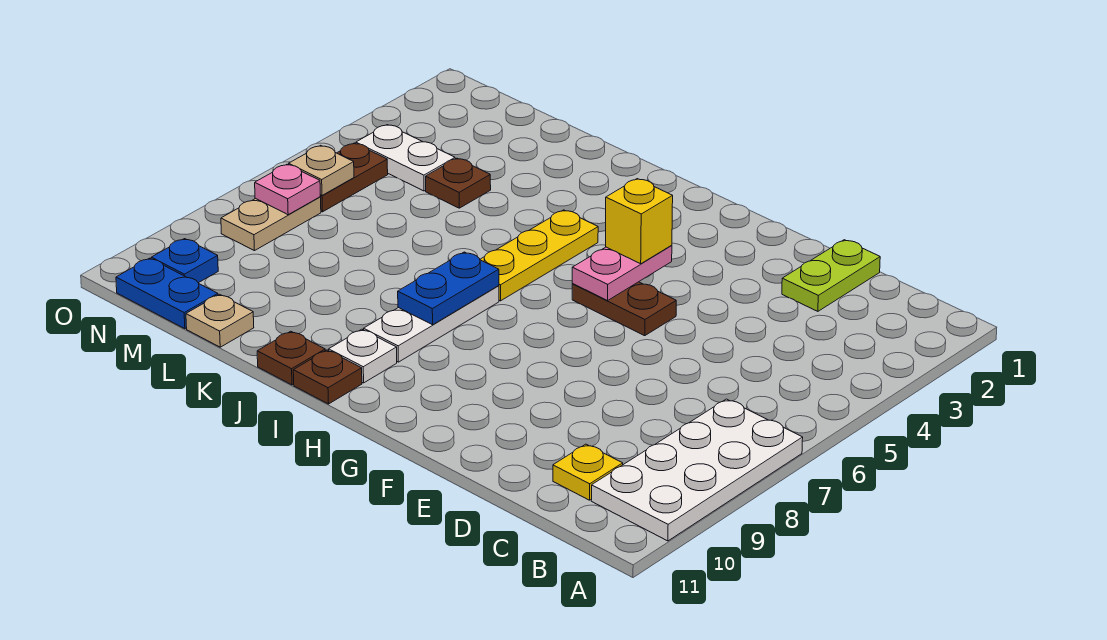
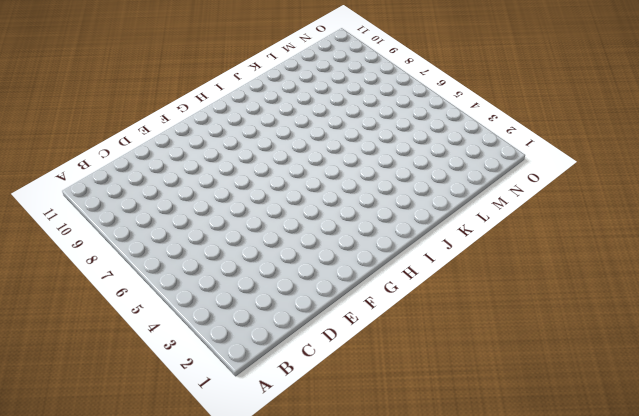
none -> white plate A7:B10 level 1
none -> yellow plate C10 level 1
none -> lime plate D1:D2 level 1

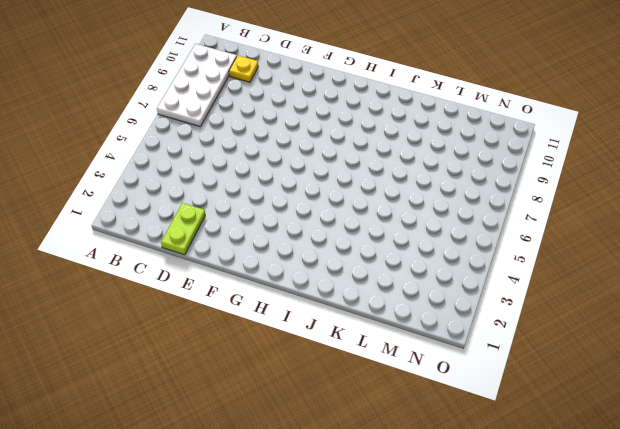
none -> brown plate F5:G5 level 1
none -> yellow plate I4:I6 level 1
none -> white plate I7:I9 level 1

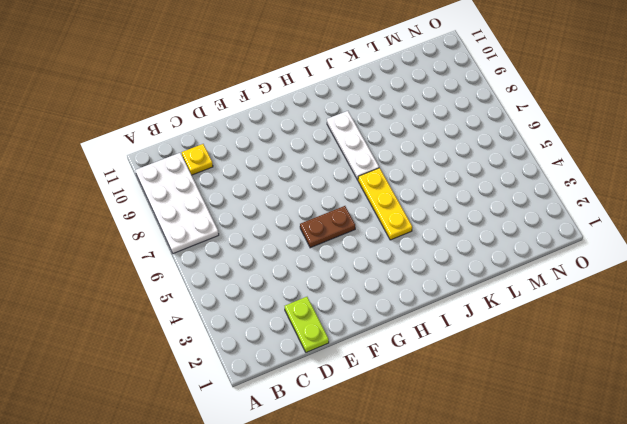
none -> white plate I10 level 1
none -> brown plate I11 level 1
none -> brown plate J11 level 1

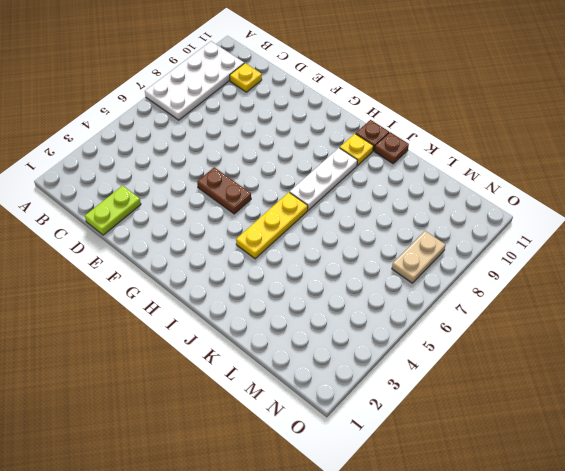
yellow plate I10 level 1 -> white plate I10 level 1
none -> brown plate L4 level 1
none -> tan plate L11 level 1
none -> white plate M4:N4 level 1

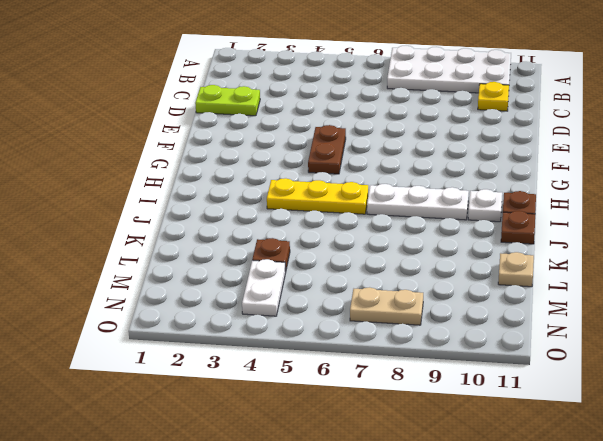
none -> blue plate M11:N11 level 1
none -> brown plate N5:N6 level 1
none -> blue plate N10 level 1

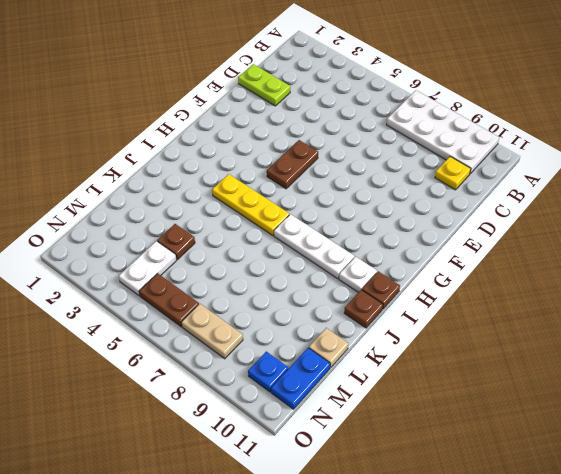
none -> pink plate G4:G5 level 2
none -> blue plate I7:I8 level 2
none -> tan plate N6 level 2

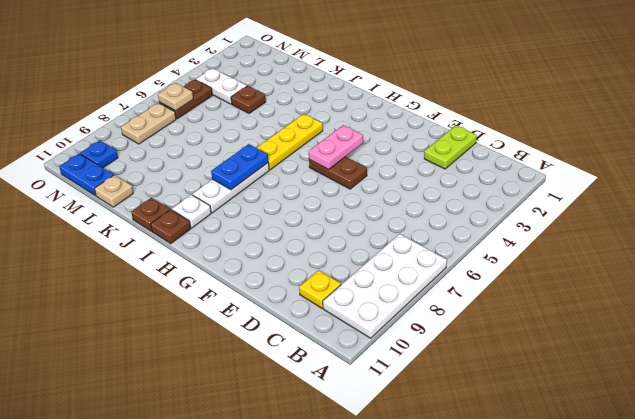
none -> pink plate N7 level 2
none -> yellow brick G4 level 3

